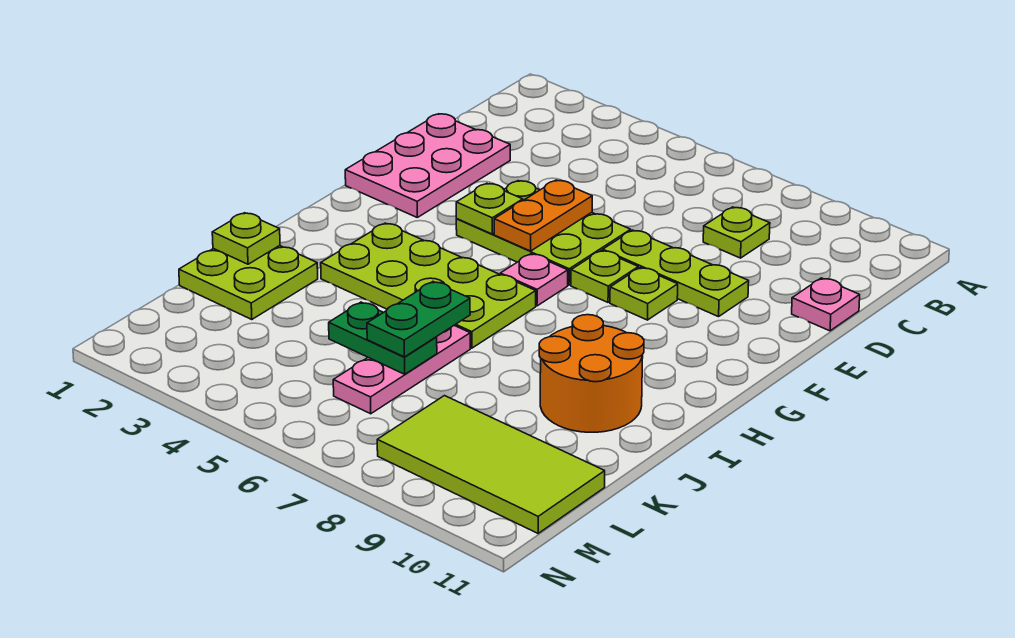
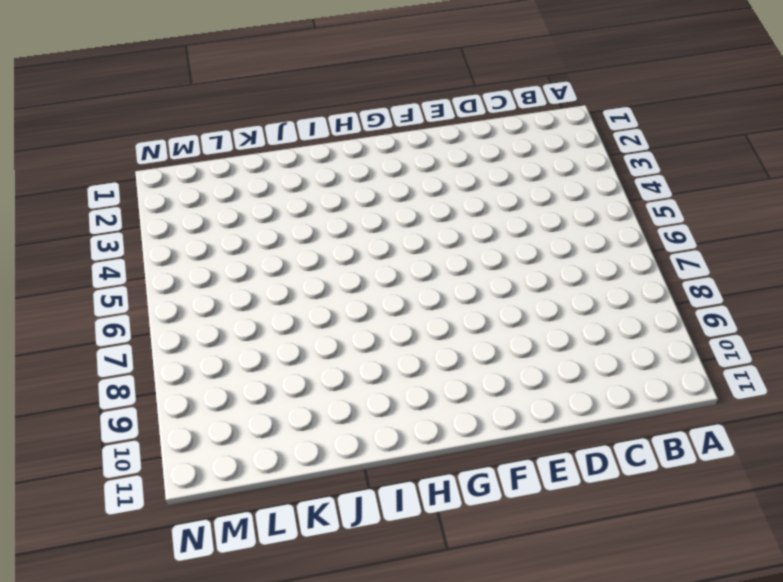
none -> lime plate C8 level 1
none -> pink plate D1:F2 level 1
none -> pink plate D11 level 1

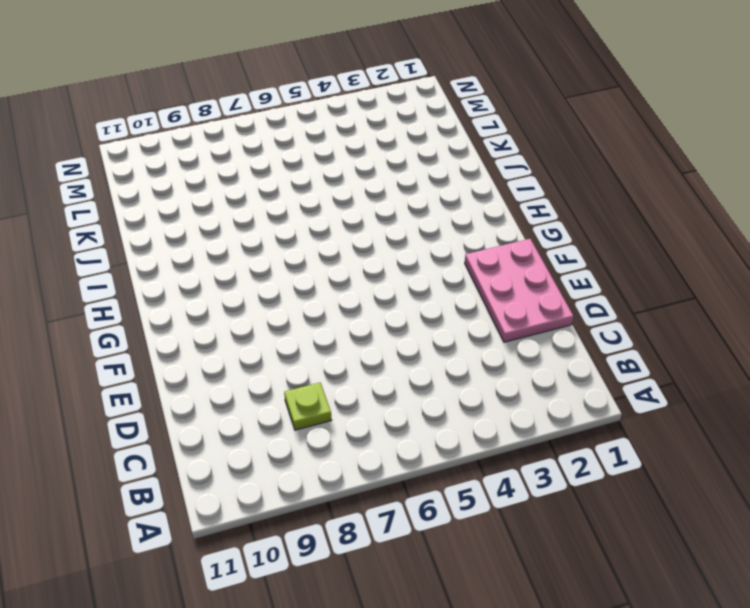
none -> pink plate D11 level 1
none -> lime plate E4:F6 level 1
none -> lime plate E7:E9 level 1

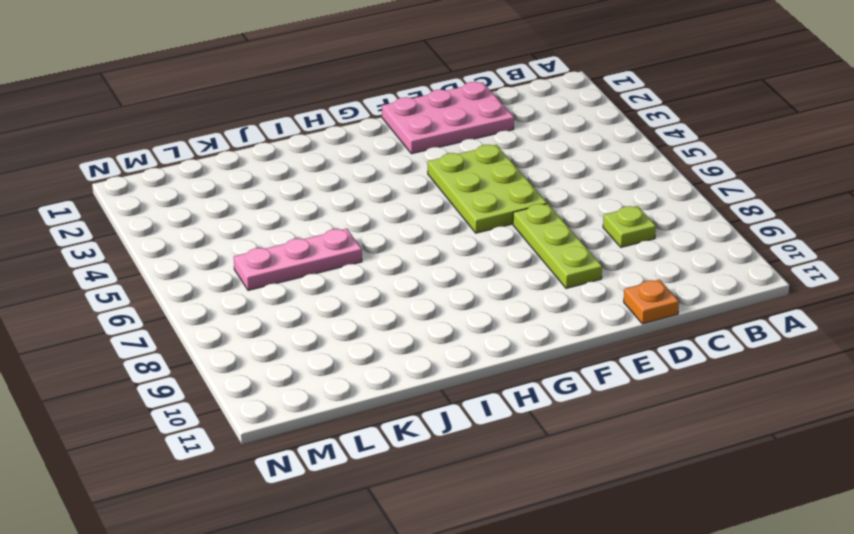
orange plate D11 level 1 -> pink plate D11 level 1
none -> lime plate F7 level 1
none -> lime plate F8 level 1
none -> pink plate G6 level 1

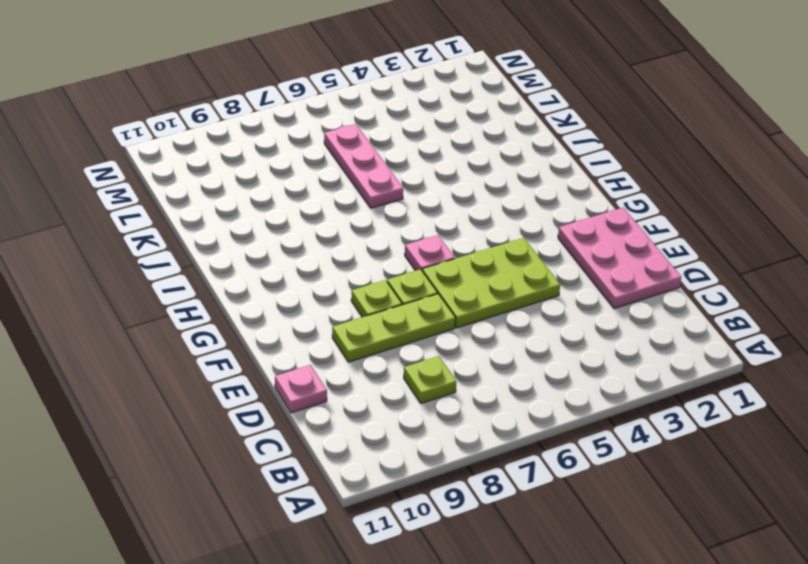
none -> lime plate H3:I6 level 1
none -> orange round brick I9:J10 level 1
none -> lime plate J1:K2 level 1

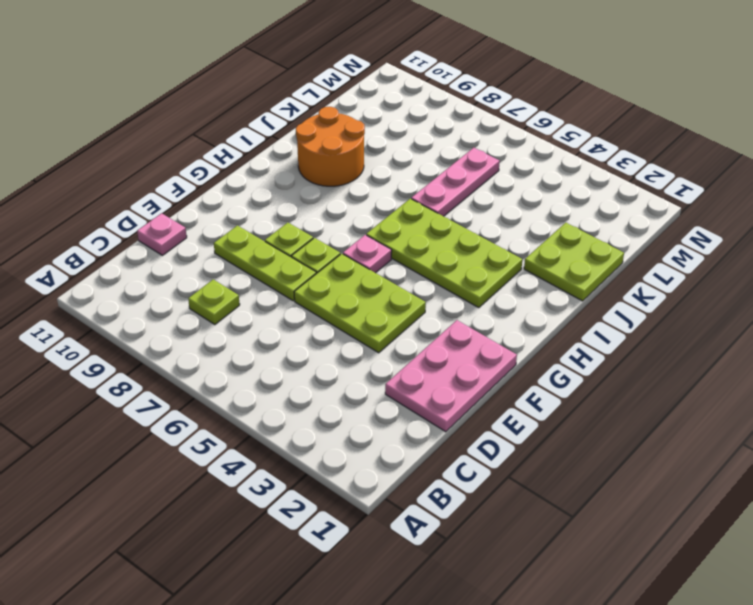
none -> lime tile L8:M11 level 1
none -> orange plate E5:F5 level 2
none -> lime plate F4 level 2

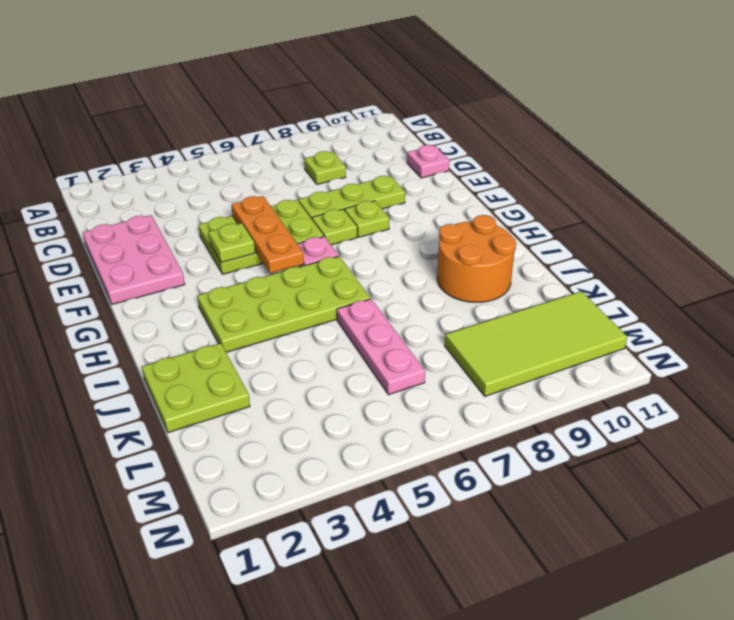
orange plate E5:G5 level 2 -> orange plate E5:F5 level 2
none -> lime plate J1 level 2
none -> green plate K5:K6 level 2
none -> green plate J6:K6 level 3

